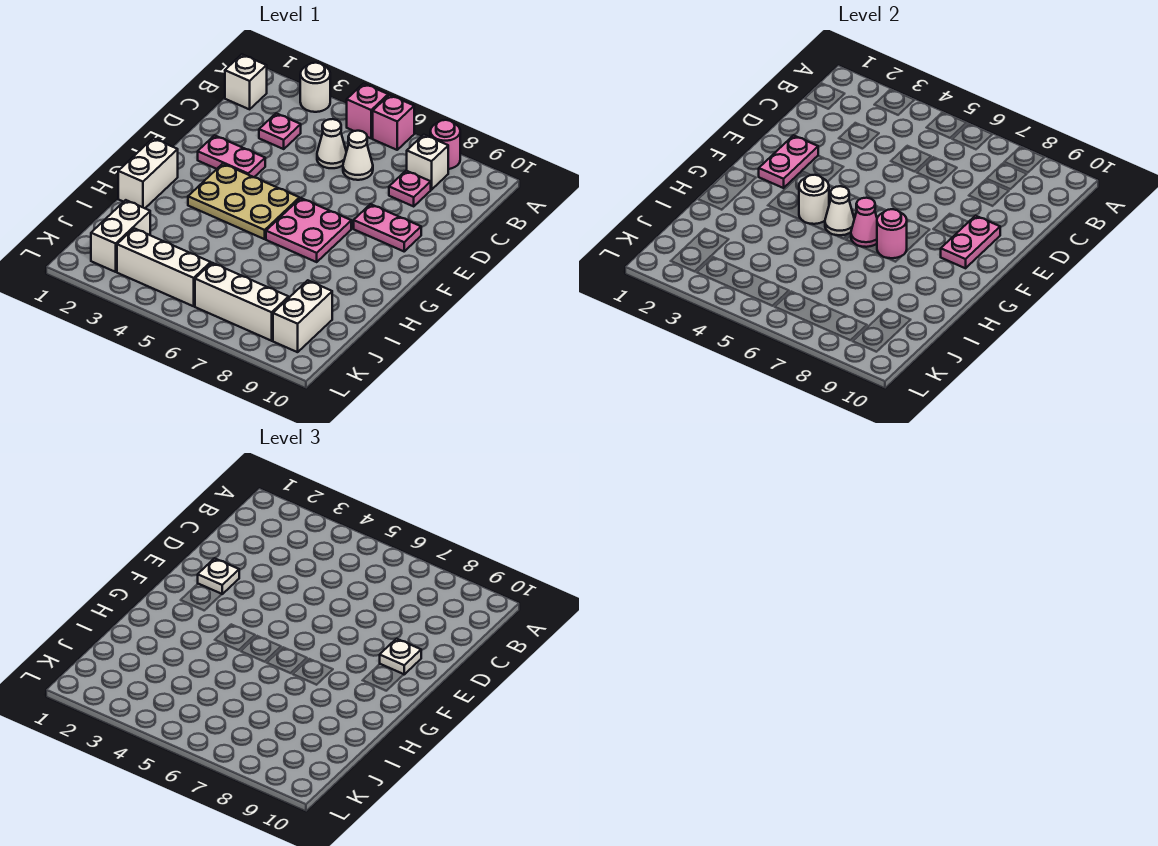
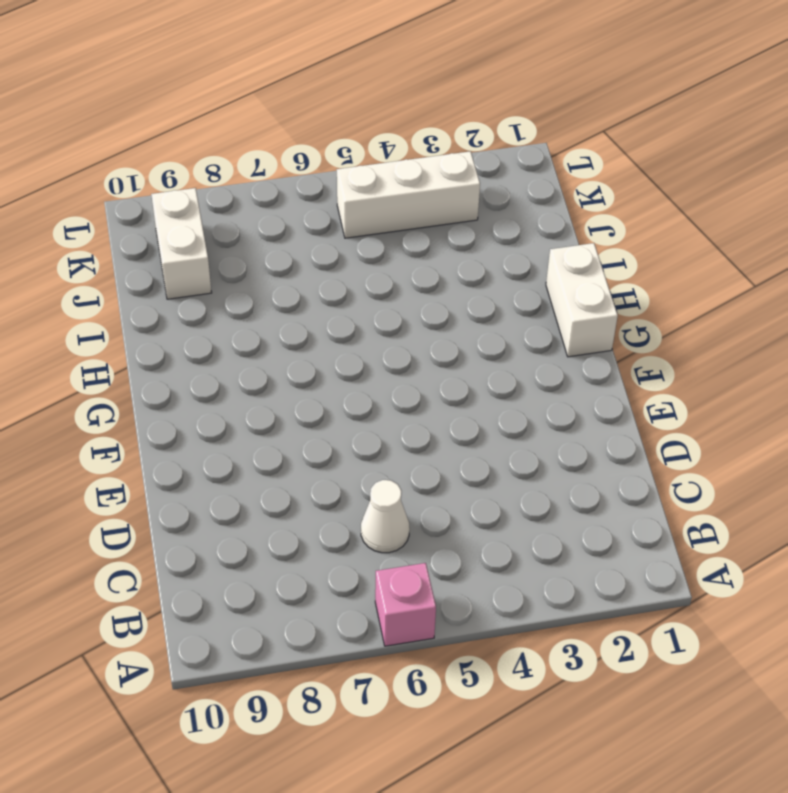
none -> white round brick A3 level 1
none -> pink brick A5 level 1
none -> pink round brick A8 level 1

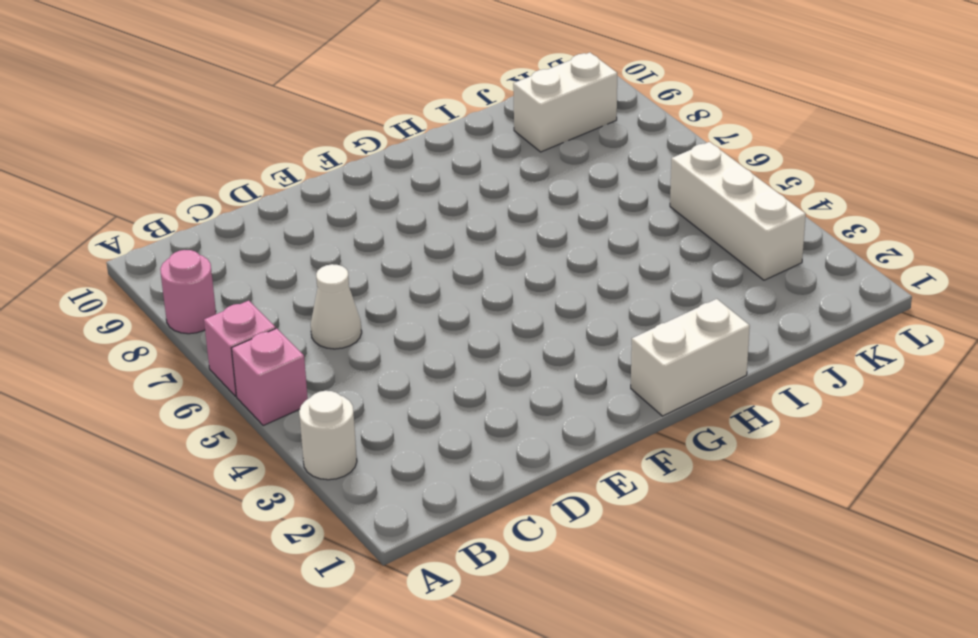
none -> white brick B1 level 1
none -> white brick B8 level 1
none -> pink plate C3 level 1

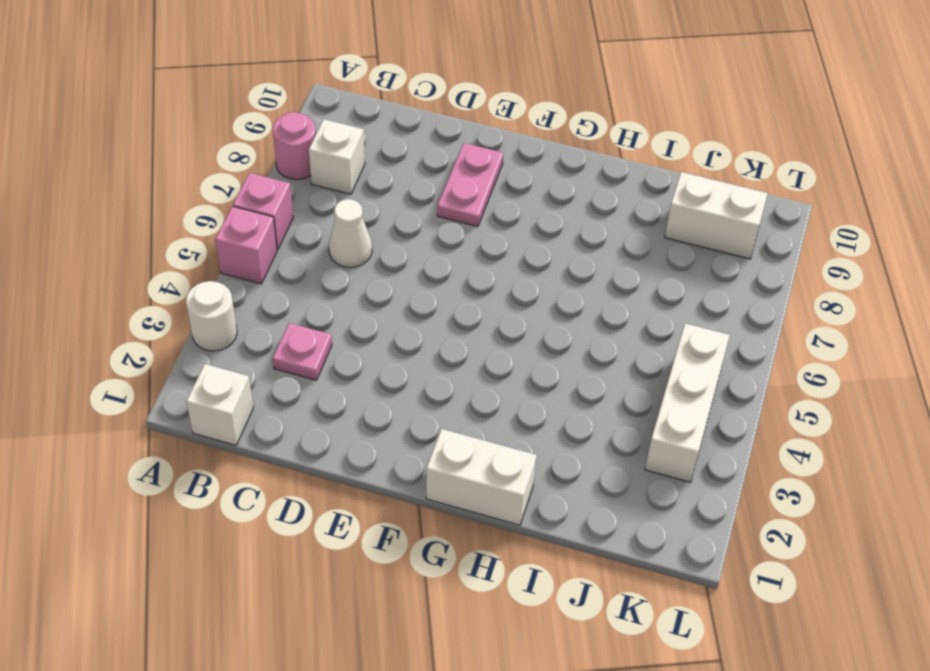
none -> white cone C5 level 1
none -> pink plate C8 level 1
none -> pink plate E2:E3 level 1

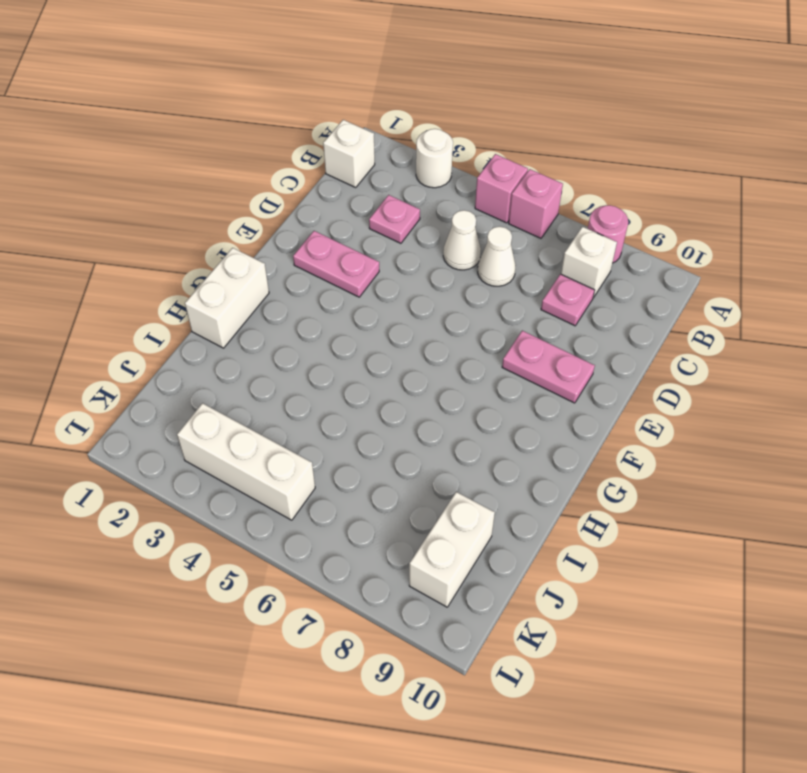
none -> tan plate F3:G5 level 1
none -> pink plate F6:G7 level 1
none -> white brick J2:K2 level 1

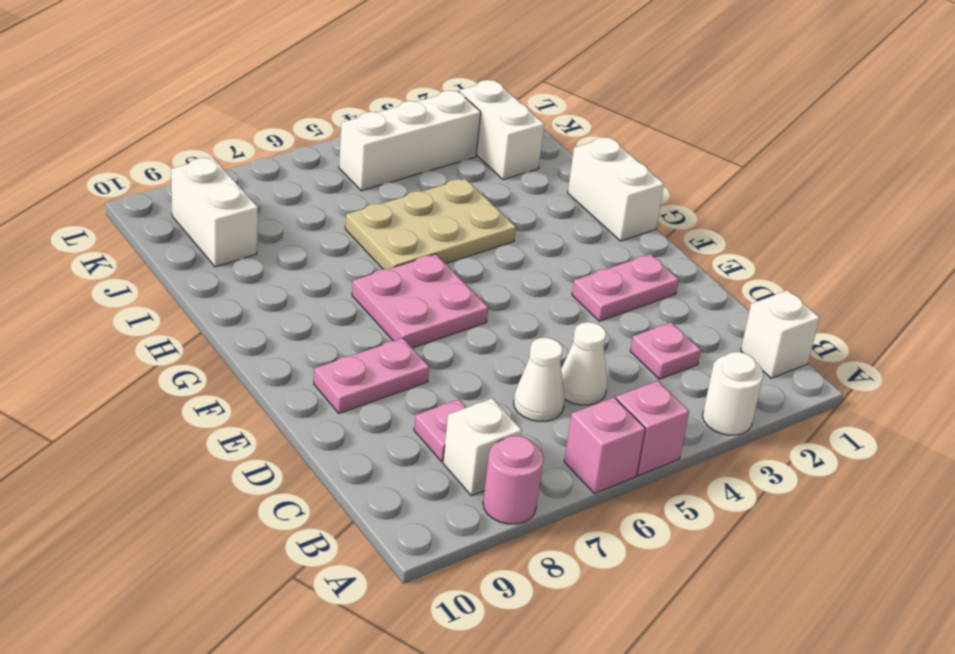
tan plate H4:I6 level 1 -> tan plate F3:G5 level 1
none -> white brick K6:K8 level 1
none -> pink plate E2:F2 level 2
none -> pink plate E9:F9 level 2

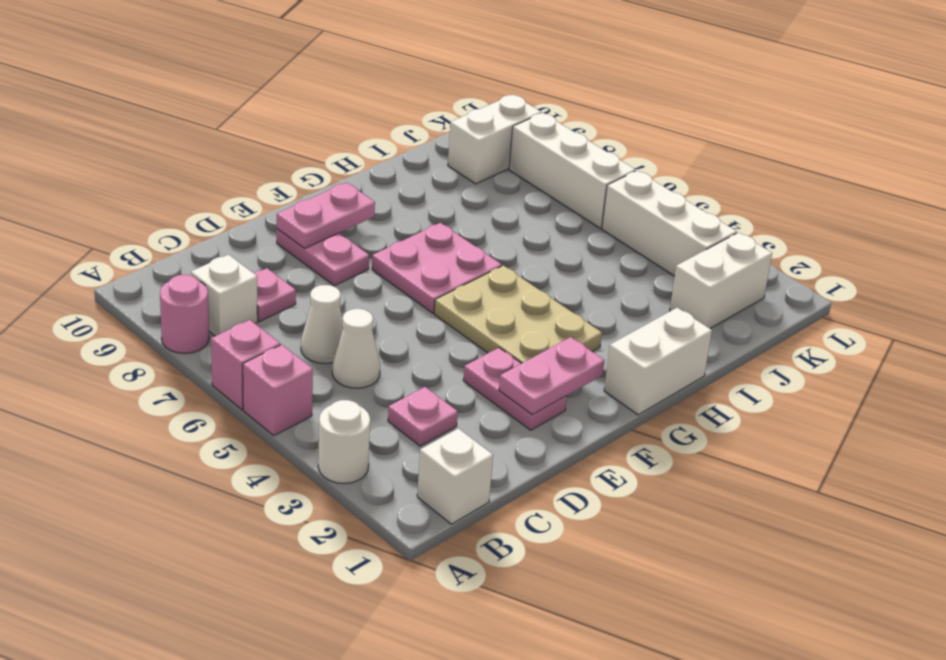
none -> white round brick G4 level 2
none -> white cone G5 level 2
none -> pink cone G6 level 2

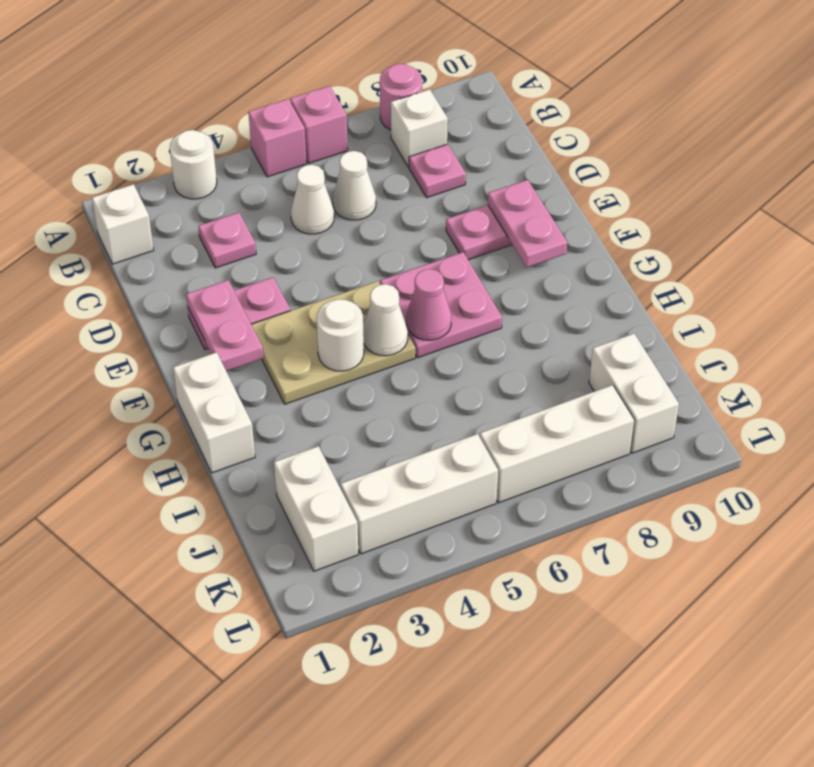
none -> pink round brick G7 level 2
none -> white plate E2 level 3
none -> white plate E9 level 3

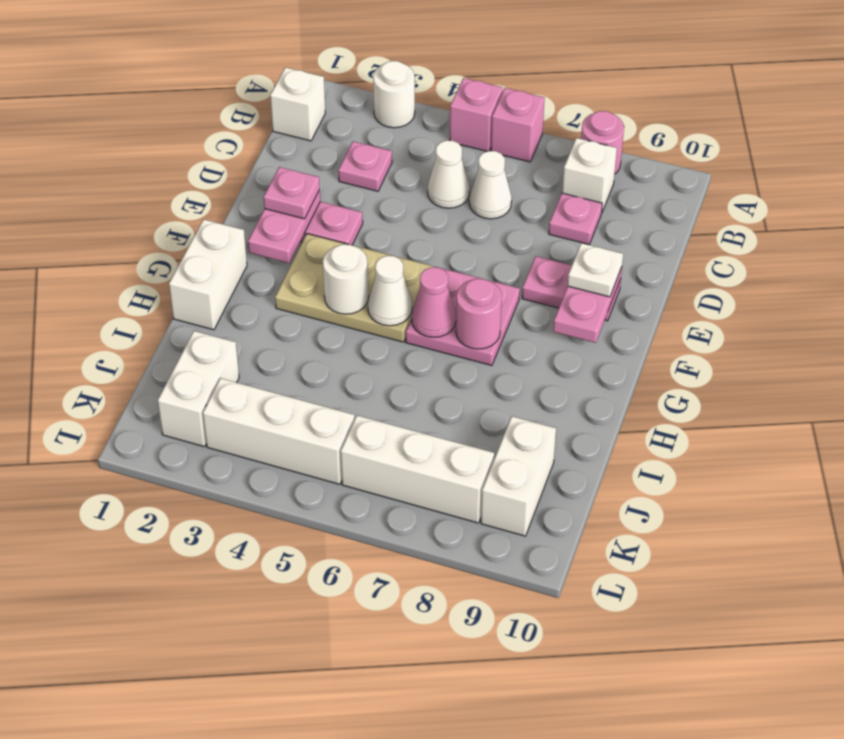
pink plate E2 level 3 -> white plate E2 level 3

